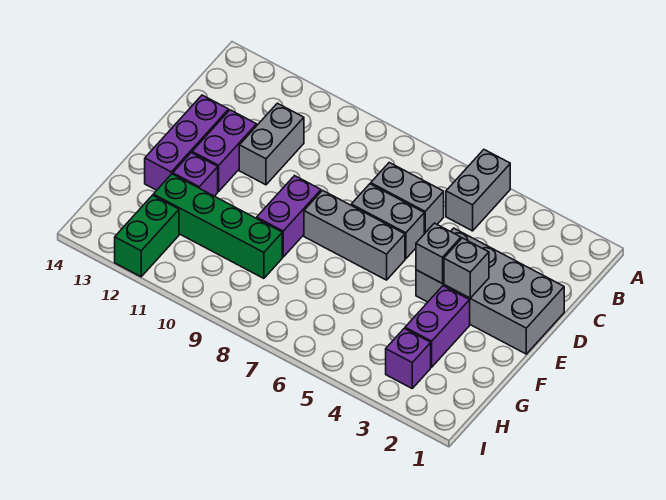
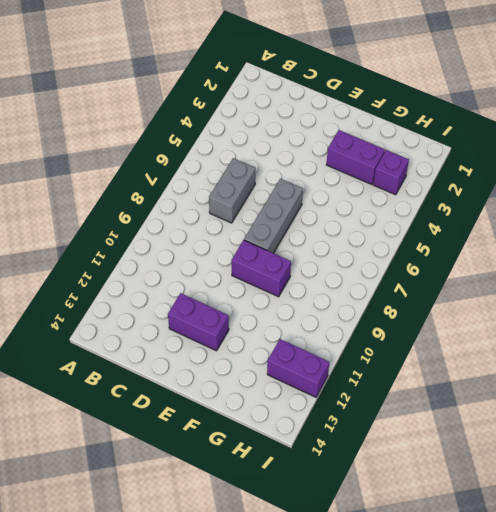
purple brick H12:I12 level 1 -> green brick H12:I12 level 1
none -> grey brick A5:B5 level 1
none -> grey brick C11:D11 level 1
none -> grey brick D1:E4 level 1

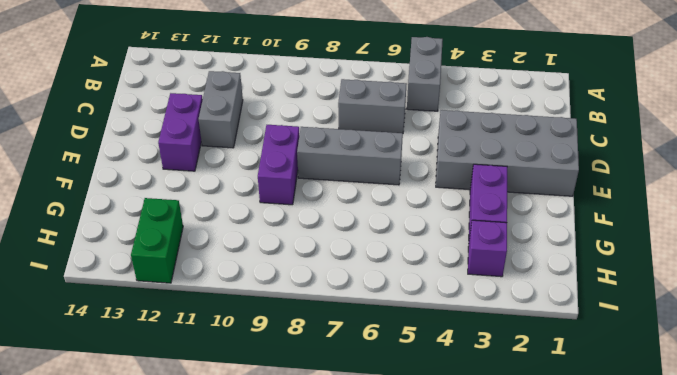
none -> grey brick D6:D7 level 1
none -> purple brick D13:F13 level 1
none -> purple brick F12 level 1

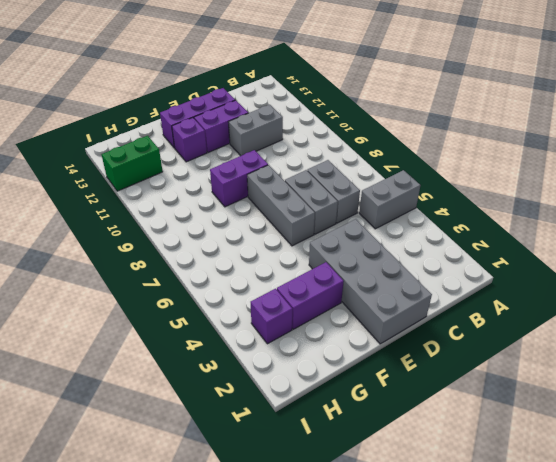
none -> green brick G9:G12 level 1
none -> grey brick E3 level 2
none -> grey brick E4 level 2

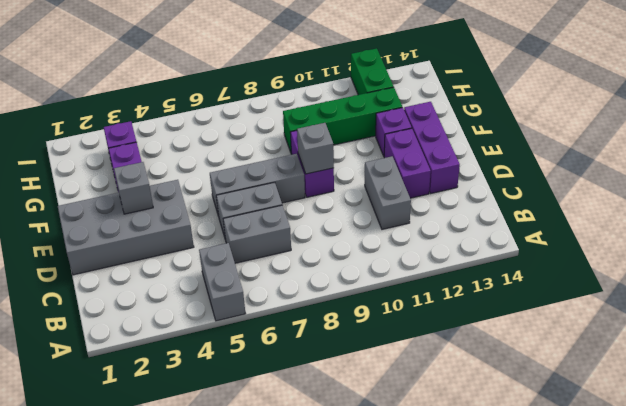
grey brick E9 level 2 -> grey brick E4 level 2

